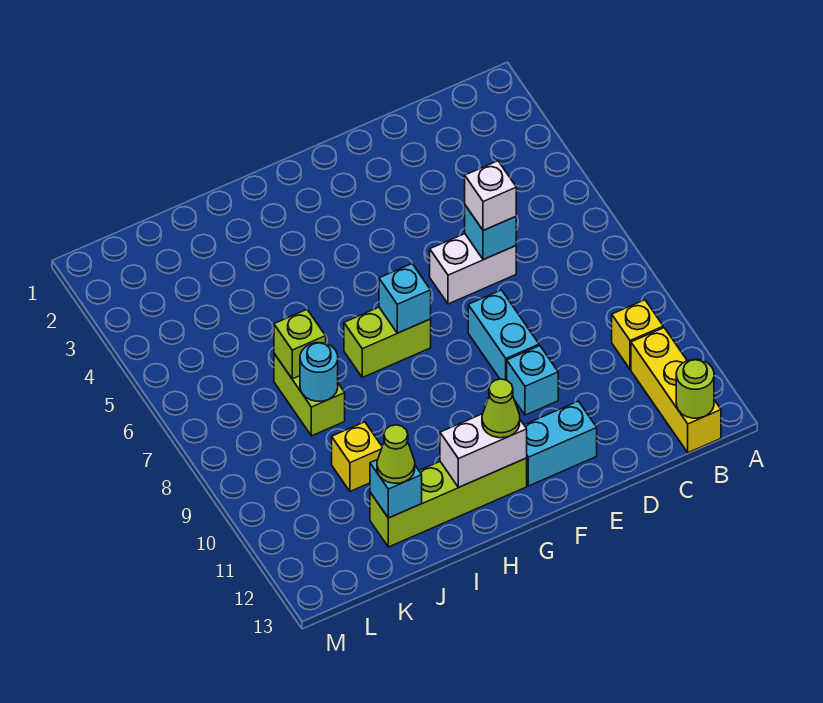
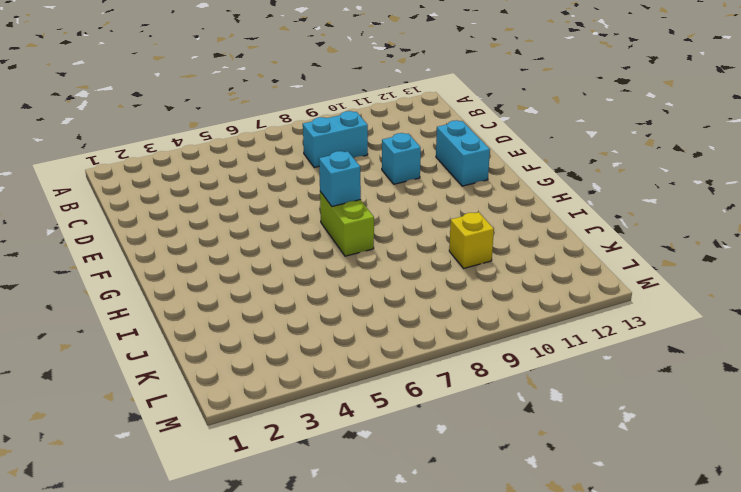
cyan brick C8:C9 level 1 -> cyan brick E8:E9 level 1
none -> yellow brick B10 level 1
none -> yellow brick B11:B13 level 1
none -> white brick D6:E6 level 1

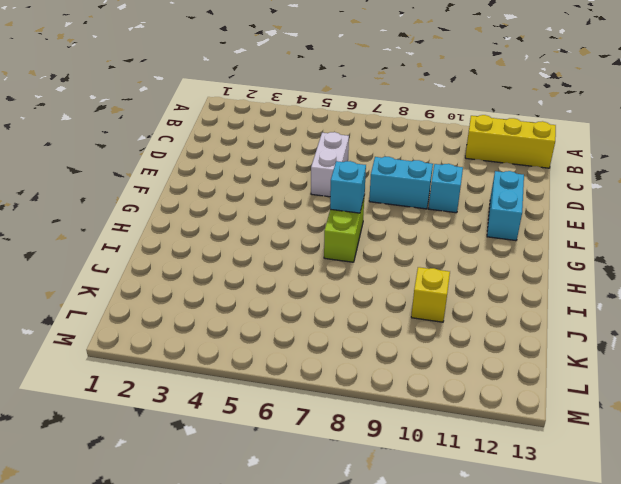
none -> yellow brick B10 level 1
none -> lime brick G12:J12 level 1
none -> lime brick J7:J8 level 1

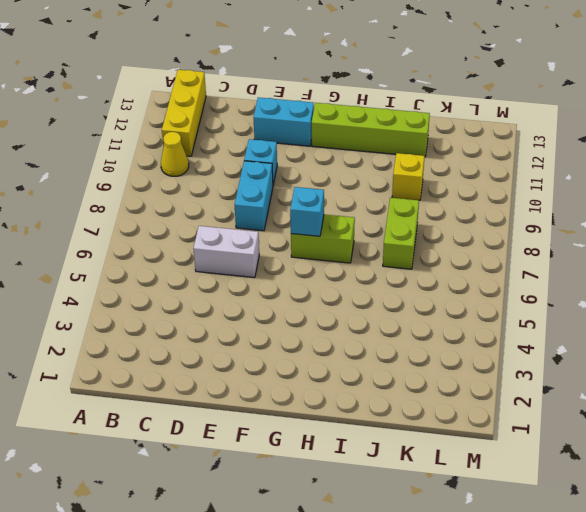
yellow cone B10 level 1 -> yellow brick B10 level 1
none -> lime round brick B13 level 2
none -> cyan brick D6 level 2
none -> white brick G12:H12 level 2

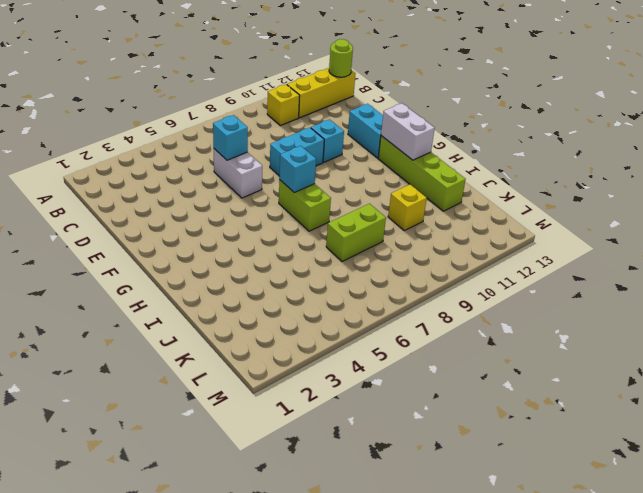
none -> lime brick J7 level 2
none -> cyan round brick J8 level 2
none -> cyan brick J12 level 2

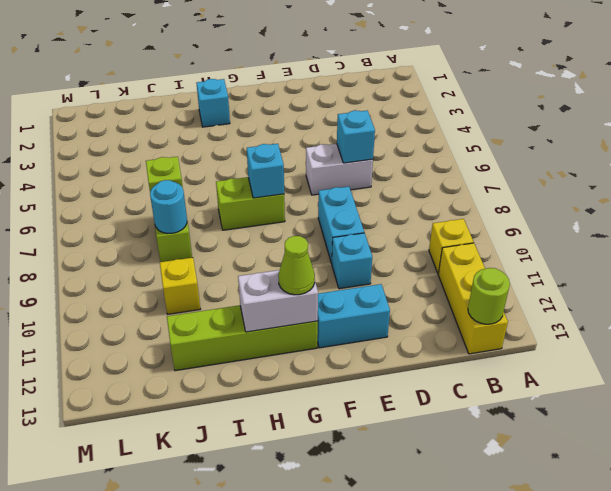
cyan brick H2 level 1 -> cyan brick J12 level 2
none -> white brick D6 level 3
none -> lime cone J12 level 3

